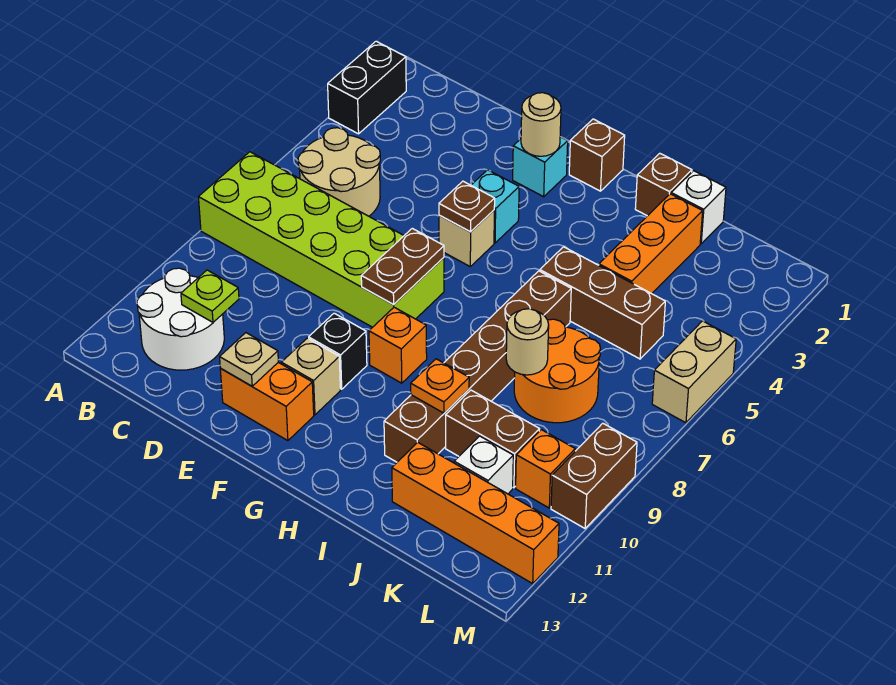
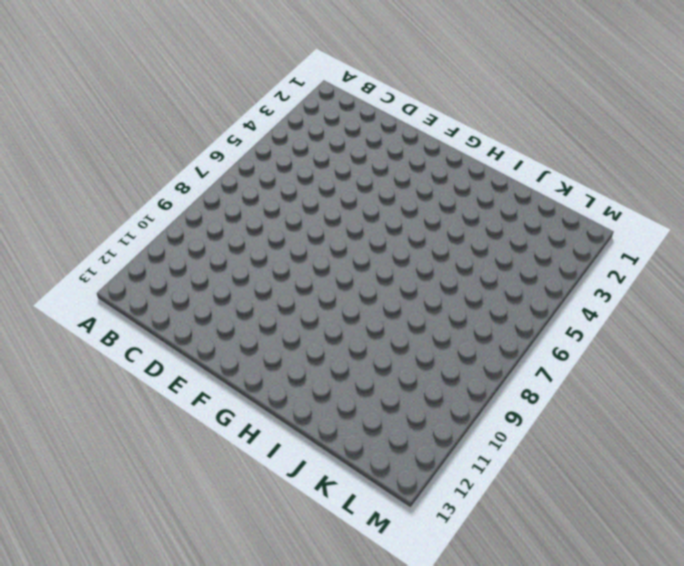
none -> black brick A2:A3 level 1
none -> lime brick A7:F8 level 1
none -> tan round brick B5:C6 level 1
none -> white round brick B11:C12 level 1

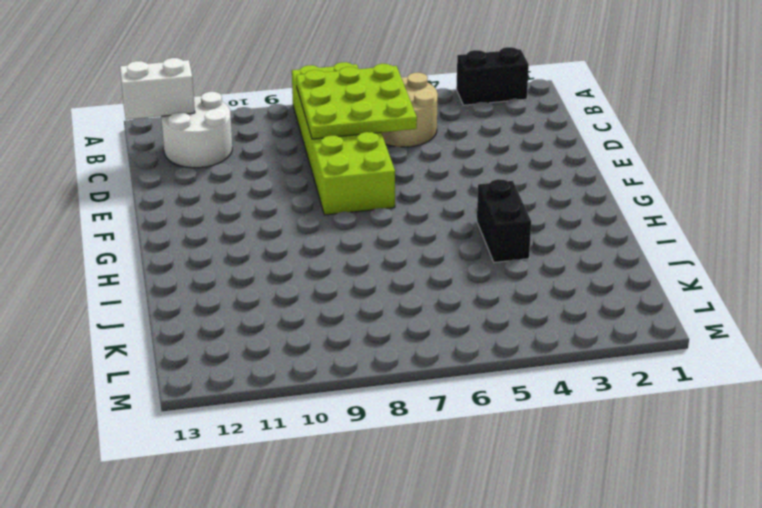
lime plate B6:D8 level 2 -> none
white brick B12:B13 level 2 -> none
black brick H4:I4 level 1 -> none
none -> orange brick E12:F12 level 1
none -> cyan brick F2 level 1
none -> cyan brick F4 level 1
none -> tan brick F5 level 1

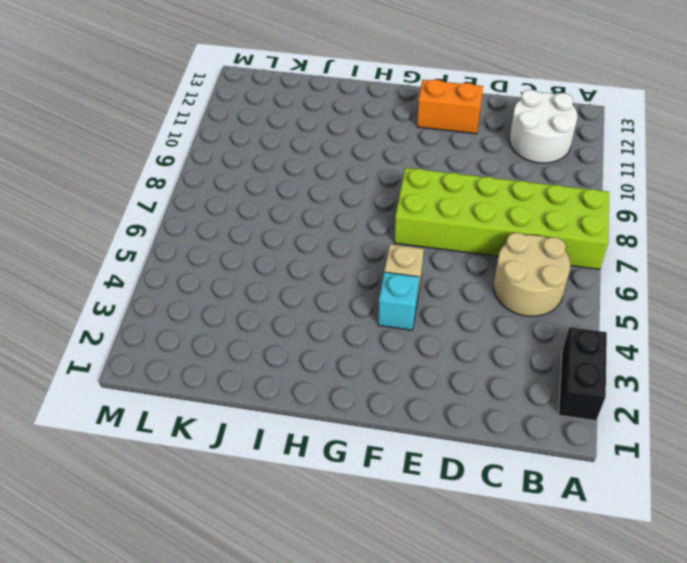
none -> cyan brick F2 level 1
none -> black brick F10 level 1
none -> tan brick F11 level 1
none -> brown brick G1 level 1

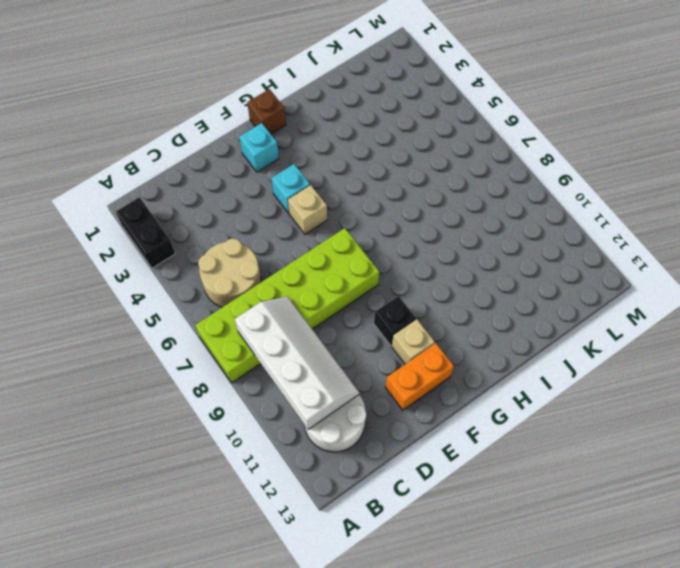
white slope B8:C11 level 2 top B -> lime plate C11 level 2
none -> orange brick G9 level 1
none -> brown brick I1 level 1
none -> brown brick I5:K5 level 1
none -> brown brick I6:I11 level 1

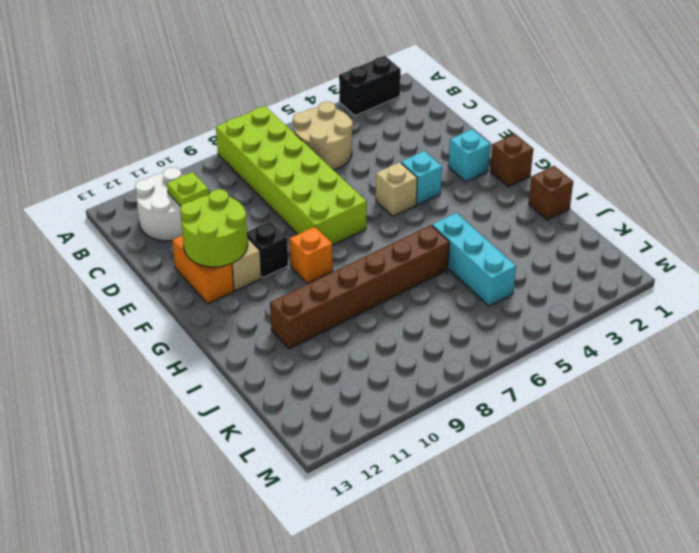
lime round brick E11:F12 level 2 -> tan plate E12 level 2
cyan brick I5:K5 level 1 -> brown brick I5:K5 level 1
none -> white brick J1 level 1
none -> orange brick J2:J4 level 1
none -> orange round brick J7:K8 level 1
none -> brown brick J10:K10 level 1

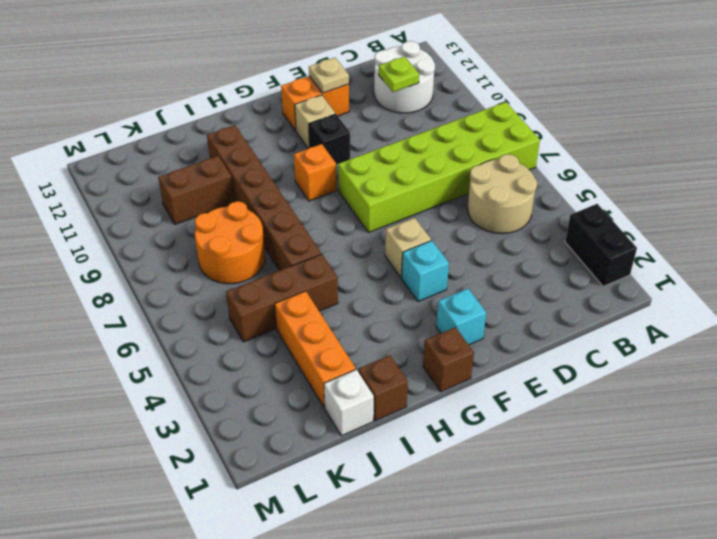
none -> orange brick J12:M12 level 1
none -> white brick K11 level 1
none -> orange brick L10 level 1
none -> tan brick M5:M6 level 1

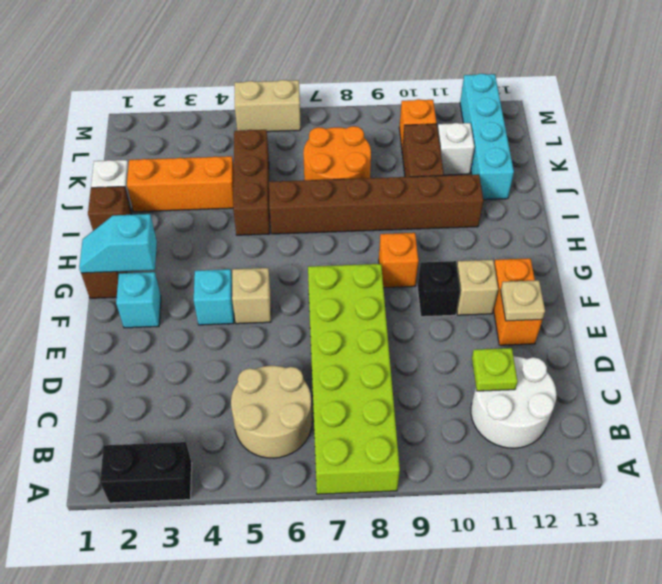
cyan slope G1:G2 level 2 top 2 -> none
cyan brick J12:M12 level 1 -> orange brick J12:M12 level 1
none -> brown brick M9:M10 level 1
none -> tan round brick F2 level 2
none -> brown plate F5 level 2
none -> brown plate F7:F8 level 2

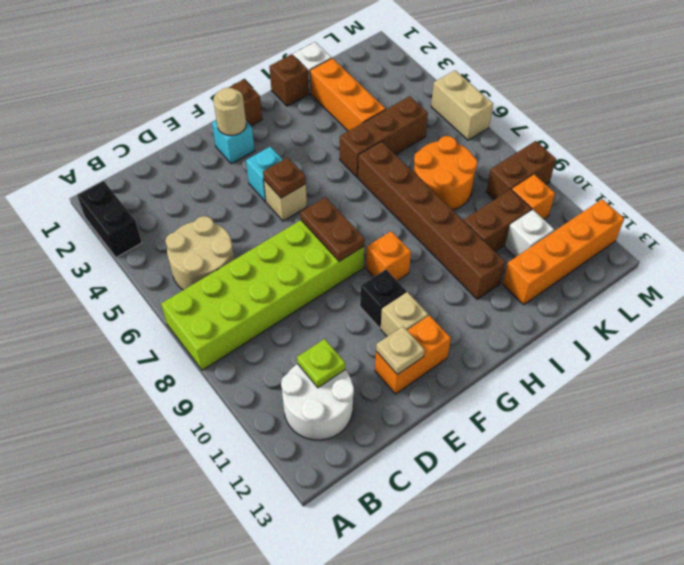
brown brick L9:M9 level 1 -> brown brick M9:M10 level 1
none -> orange plate I10 level 2
none -> tan round brick J8 level 2

